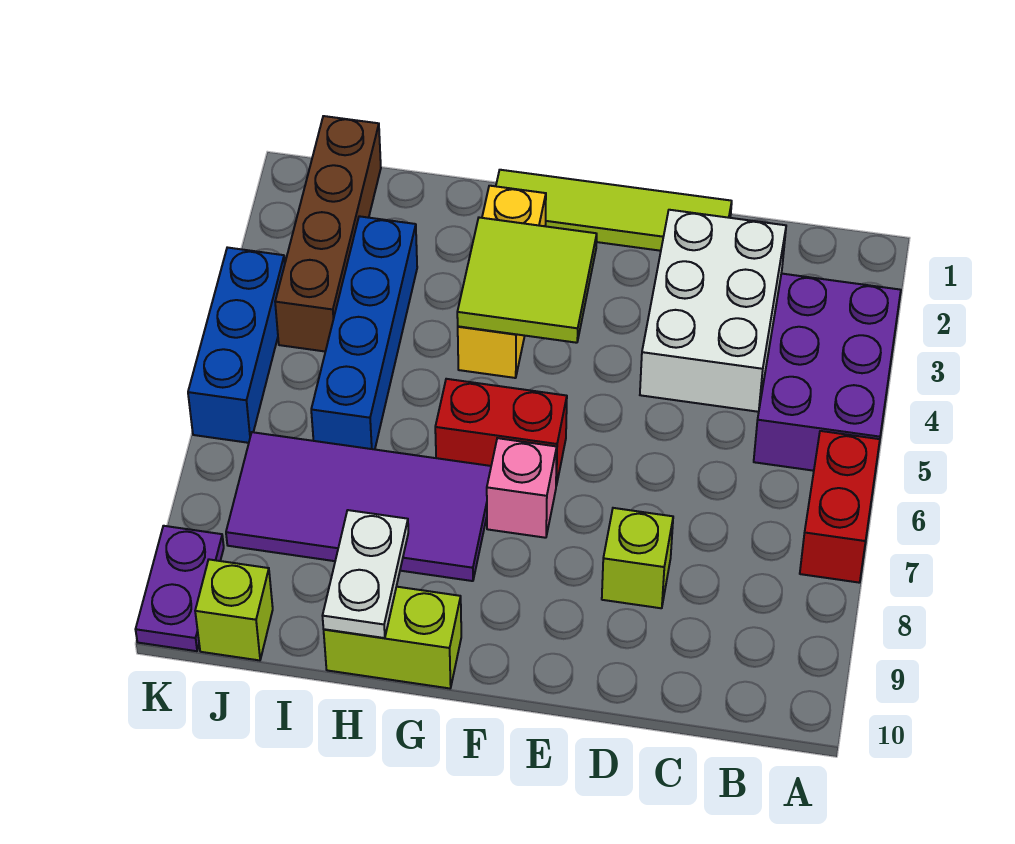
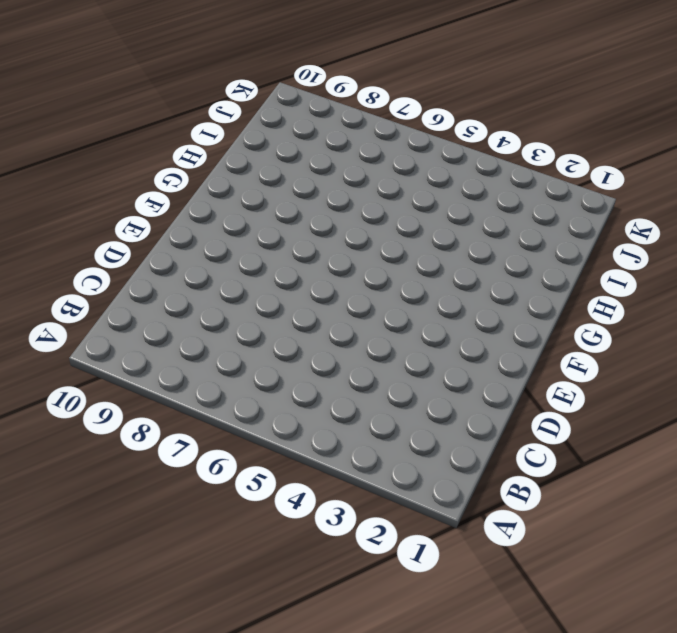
none -> purple brick A3:B5 level 1
none -> red brick A6:A7 level 1
none -> white brick C2:D4 level 1

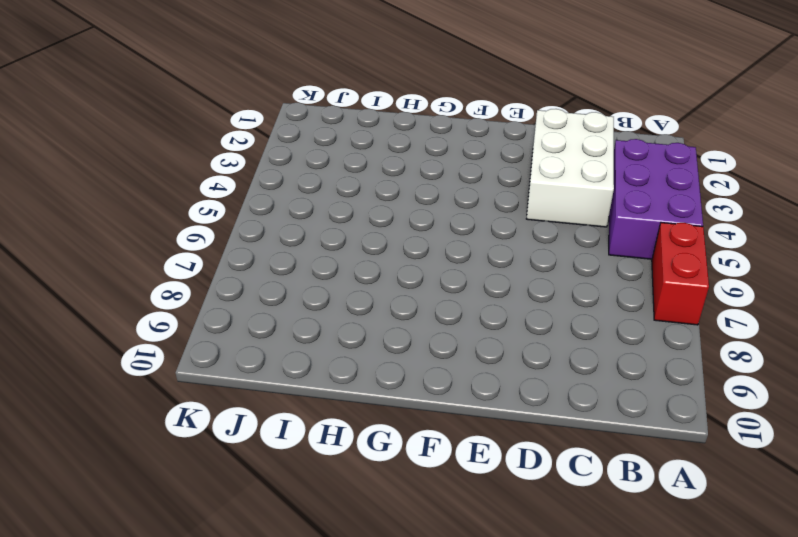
none -> lime tile D1:G1 level 1
none -> lime brick D8 level 1
none -> red brick F6:G6 level 1

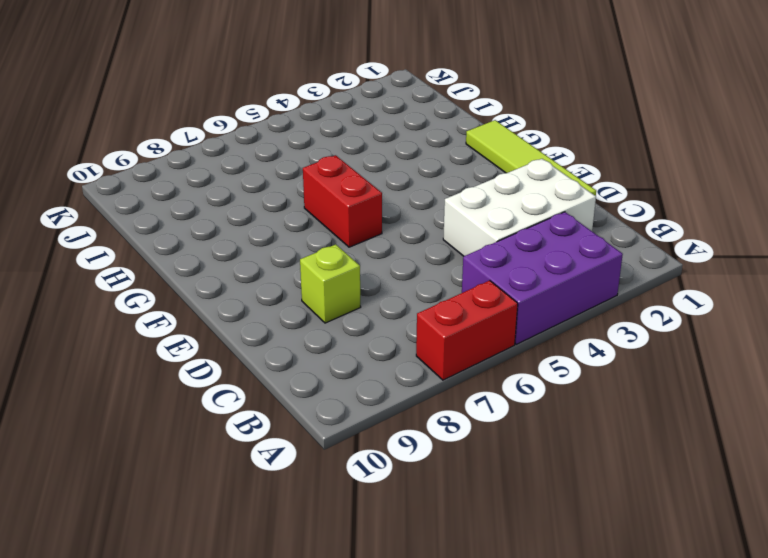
none -> pink brick F7 level 1
none -> yellow brick G2:G4 level 1
none -> purple tile G7:J8 level 1

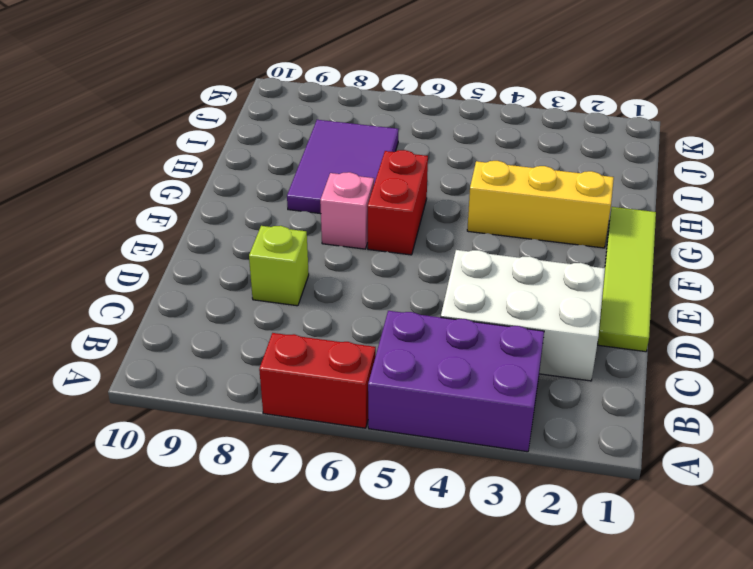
purple tile G7:I8 level 1 -> purple tile G7:J8 level 1
none -> lime brick G10:H10 level 1
none -> blue brick I3:I6 level 1
none -> brown brick J1:J4 level 1

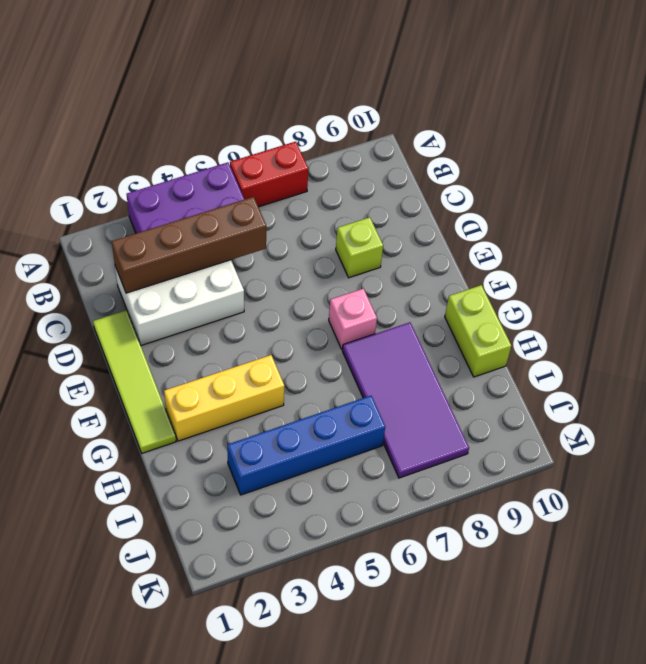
brown brick C2:C5 level 2 -> brown brick J1:J4 level 1
none -> red brick F6:G6 level 1
none -> lime brick J10 level 1
none -> blue brick K4:K6 level 1

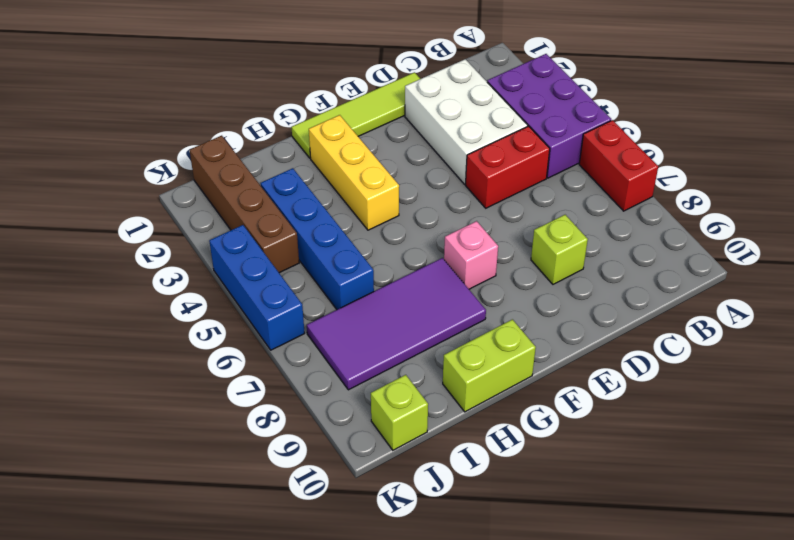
red brick C5:D5 level 1 -> red brick F6:G6 level 1
none -> purple plate K9:K10 level 1
none -> lime tile F3:G4 level 2
none -> white plate H9:H10 level 2

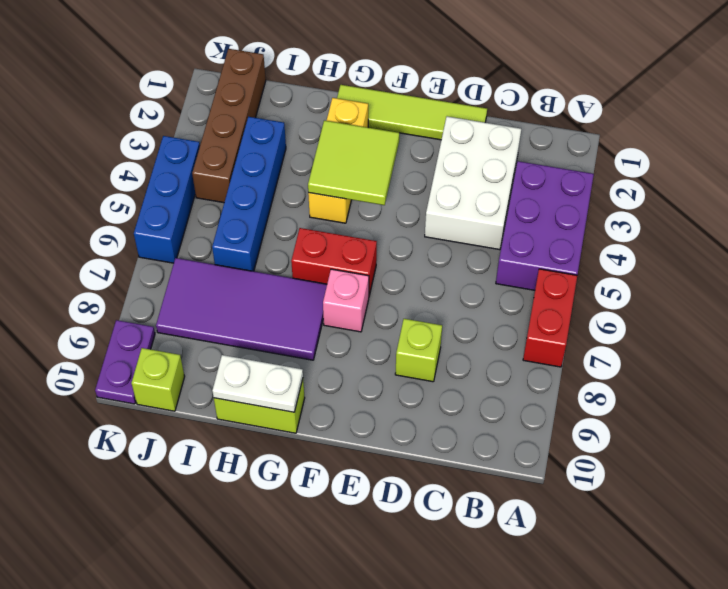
white plate G10:H10 level 2 -> white plate H9:H10 level 2

